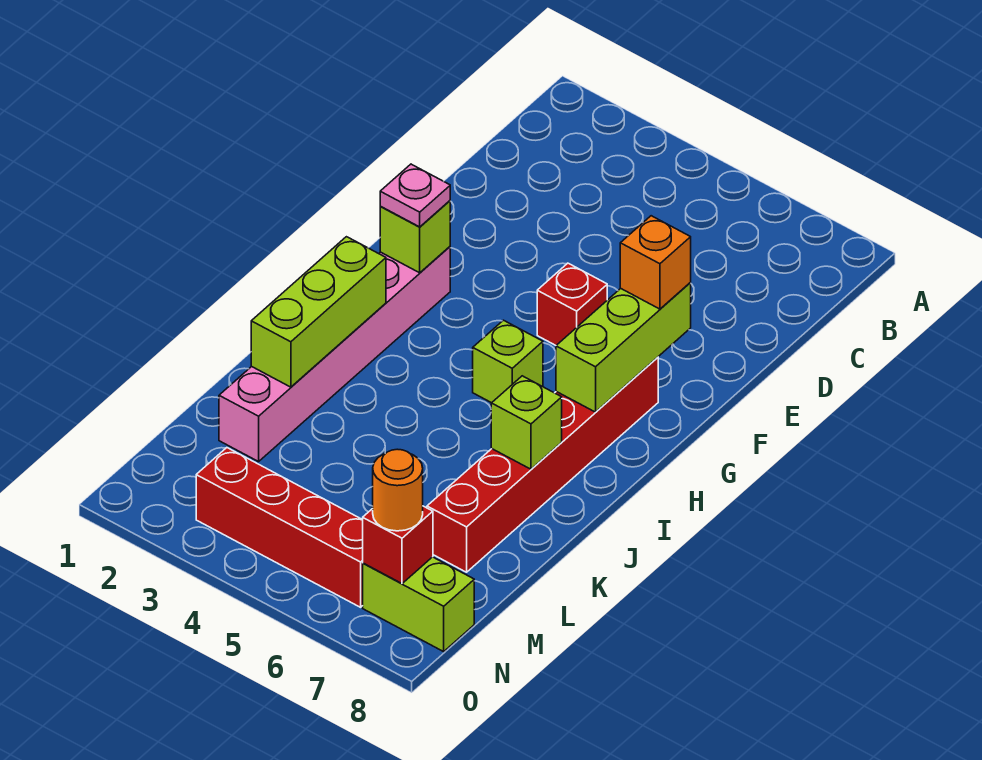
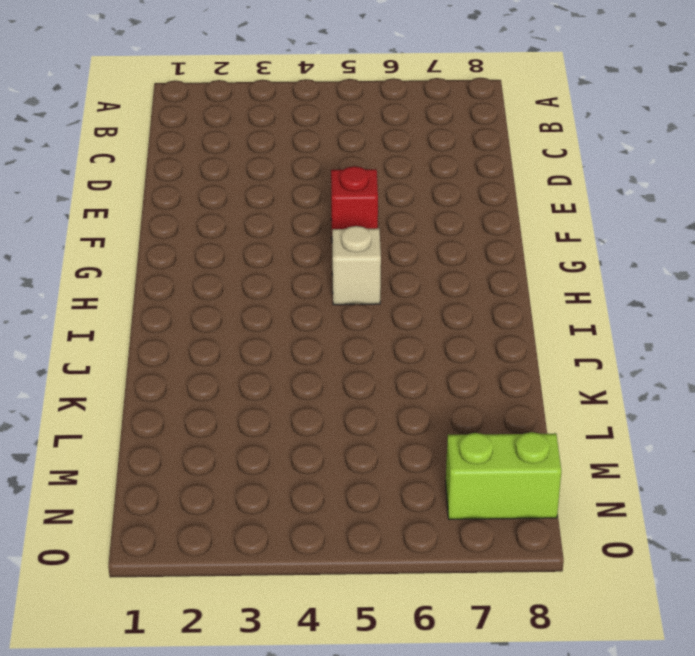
tan brick H5 level 1 -> lime brick H5 level 1
none -> pink brick G2:L2 level 1
none -> red brick G7:L7 level 1
none -> red brick N3:N6 level 1

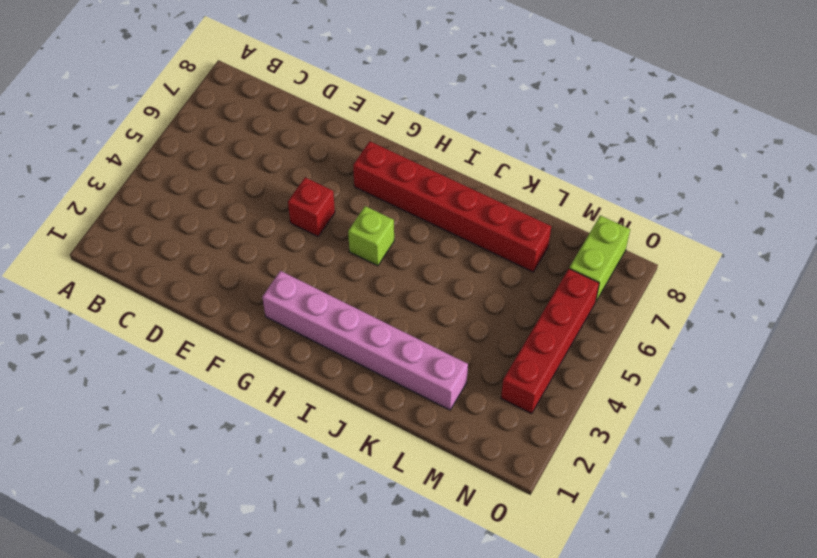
none -> lime brick F7:H7 level 2
none -> lime brick G2 level 2
none -> lime brick I2:K2 level 2

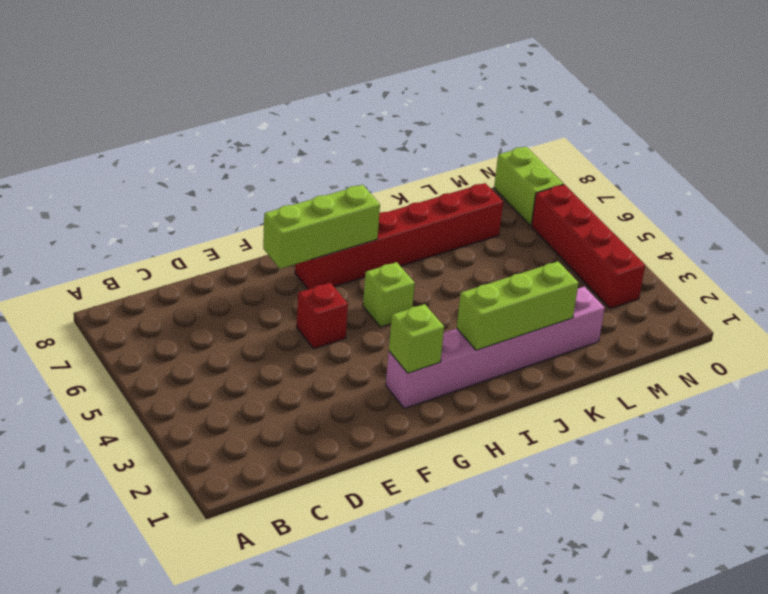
none -> lime brick J7 level 2
none -> red brick N7 level 2
none -> orange brick F7 level 3

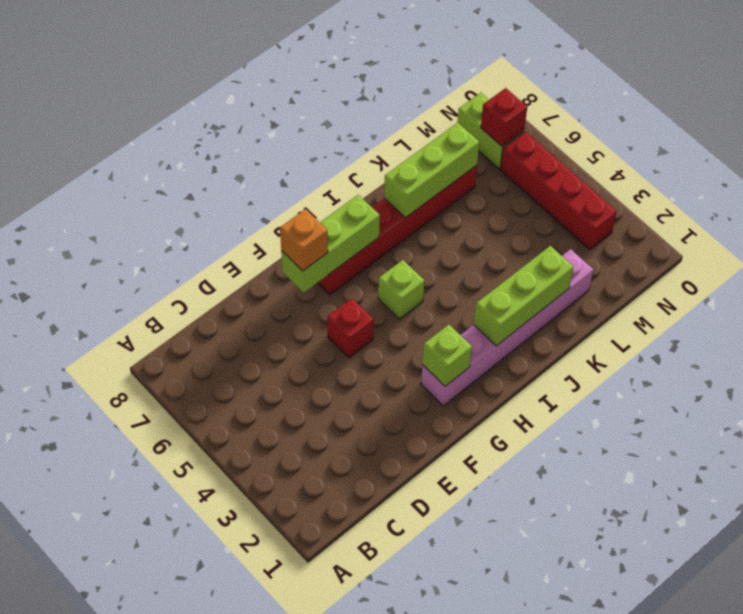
lime brick J7:L7 level 2 -> lime brick J7 level 2
none -> pink plate G2 level 3
none -> orange round brick N7 level 3

